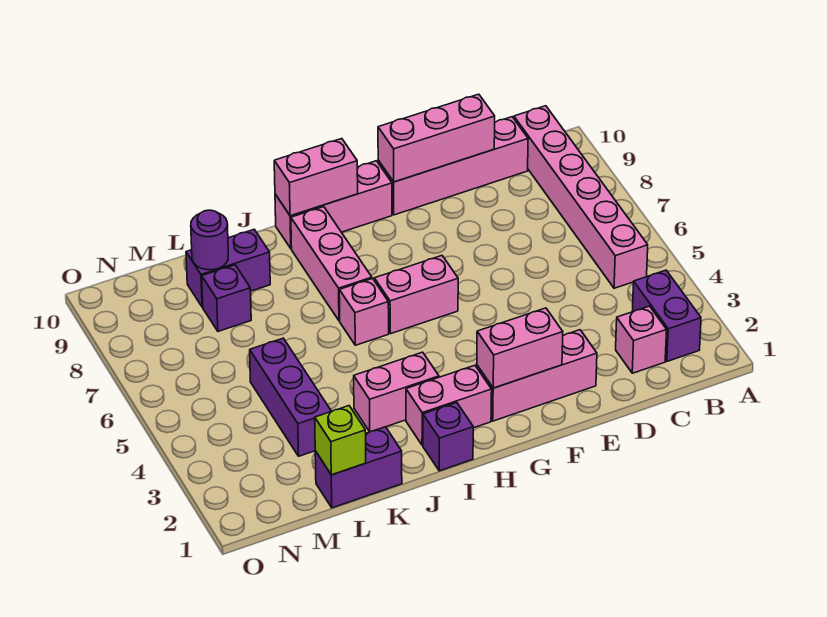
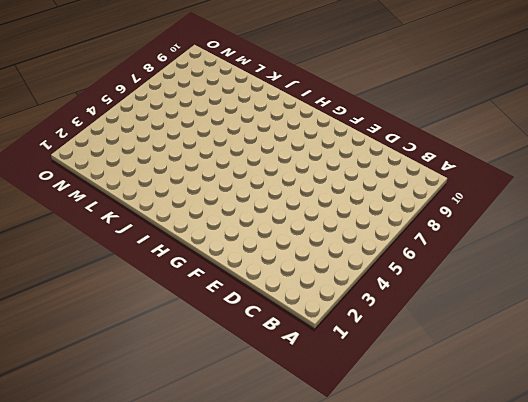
none -> purple brick B2:B3 level 1
none -> pink brick B5:B10 level 1
none -> pink brick C2 level 1

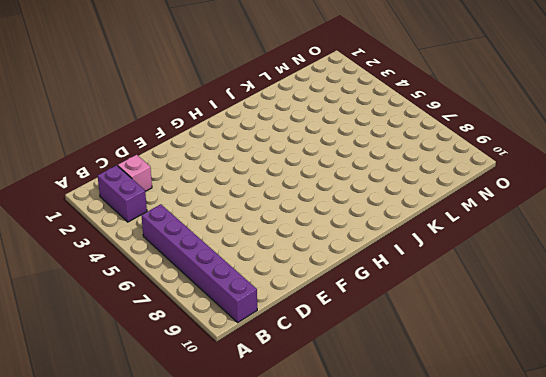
purple brick B5:B10 level 1 -> pink brick B5:B10 level 1
none -> pink brick C10:F10 level 1
none -> pink brick E2:G2 level 1
none -> pink brick G6:H6 level 1

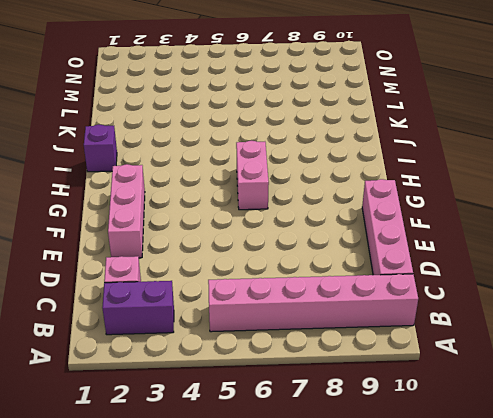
none -> pink brick G10:I10 level 1
none -> pink brick H2:I2 level 1
none -> pink brick I3:J3 level 1

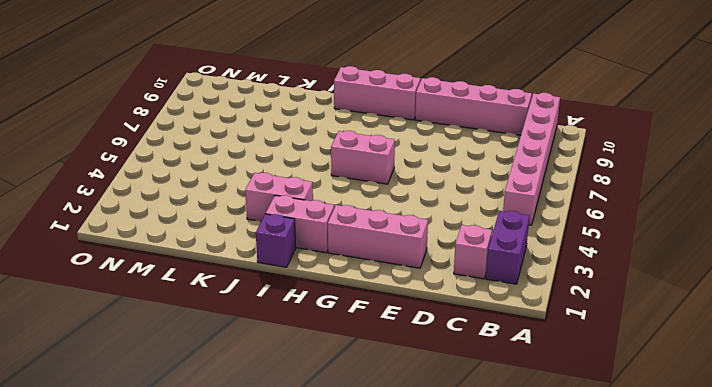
none -> pink brick I6 level 1
none -> pink brick I7:I9 level 1
none -> purple brick K1:L1 level 1

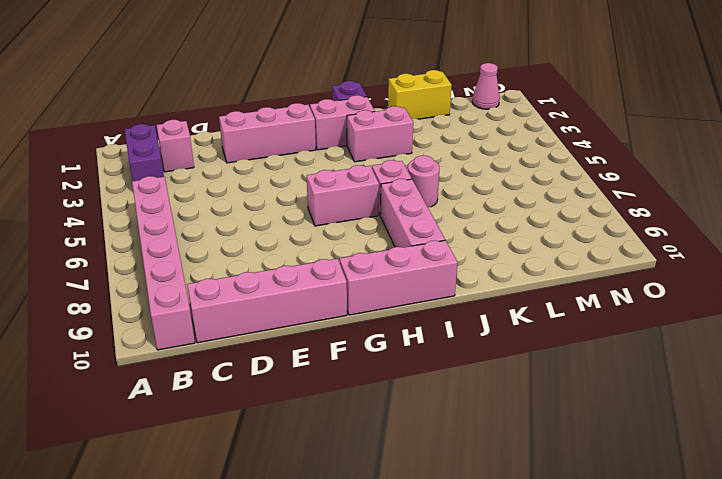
pink round brick J6 level 1 -> none
yellow brick K1:L1 level 1 -> purple brick K1:L1 level 1
pink cone N1 level 1 -> none
none -> purple brick K9:L9 level 1
none -> purple brick L3:L5 level 1
none -> purple brick L8 level 1

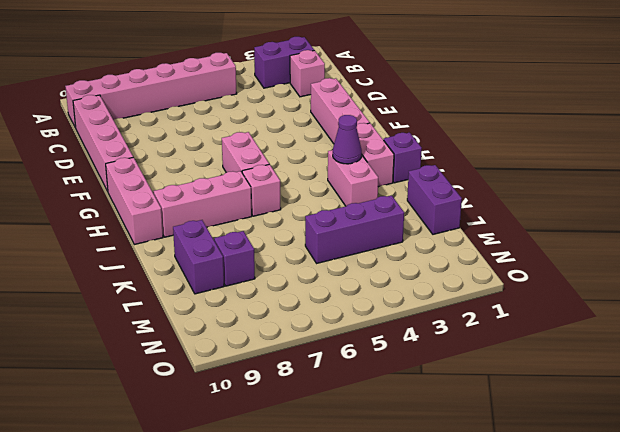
purple cone I3 level 2 -> none
none -> pink brick D10:F10 level 2
none -> pink brick F2:G2 level 2
none -> pink brick H10:I10 level 2

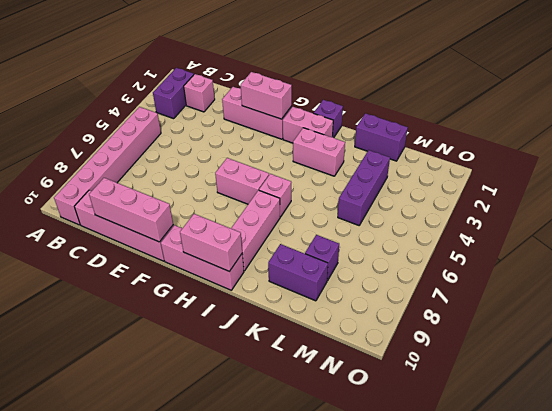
none -> lime brick L1 level 2
none -> purple round brick L9 level 2

